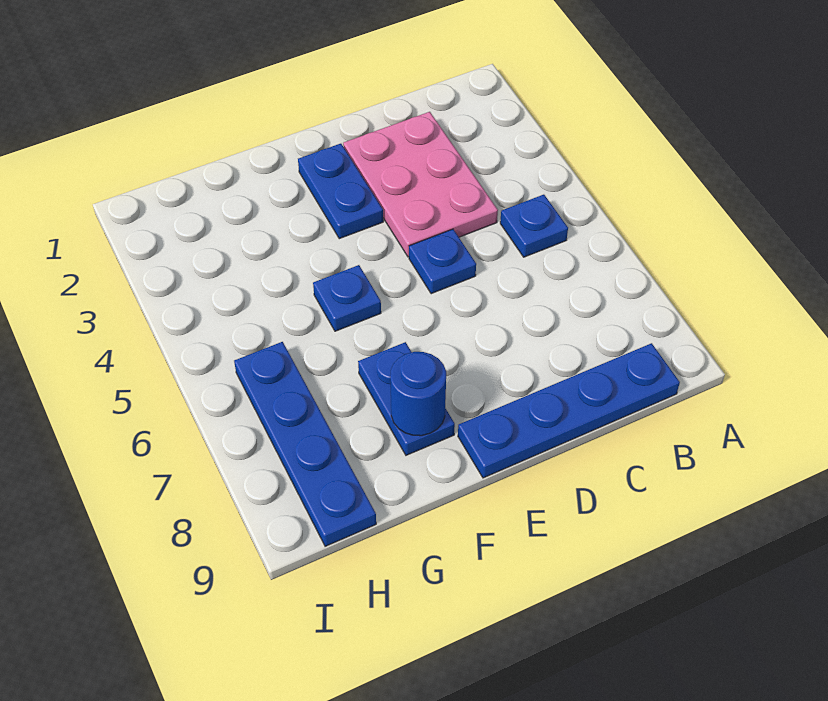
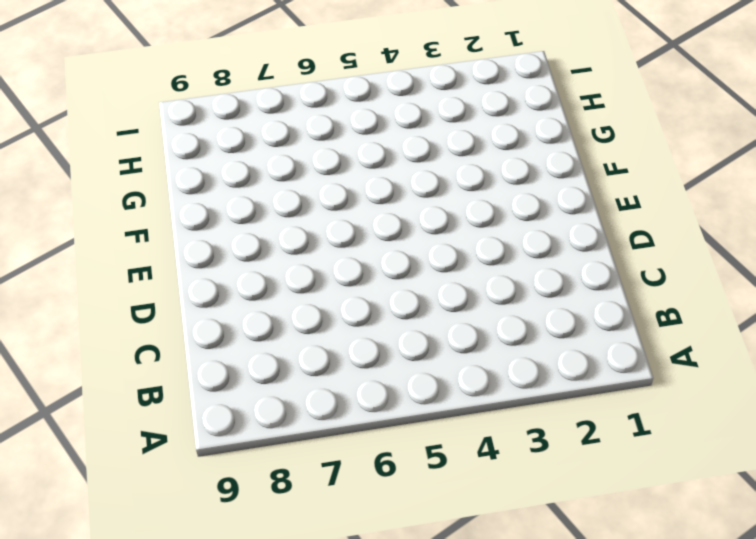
none -> blue plate B5 level 1
none -> blue plate B9:E9 level 1

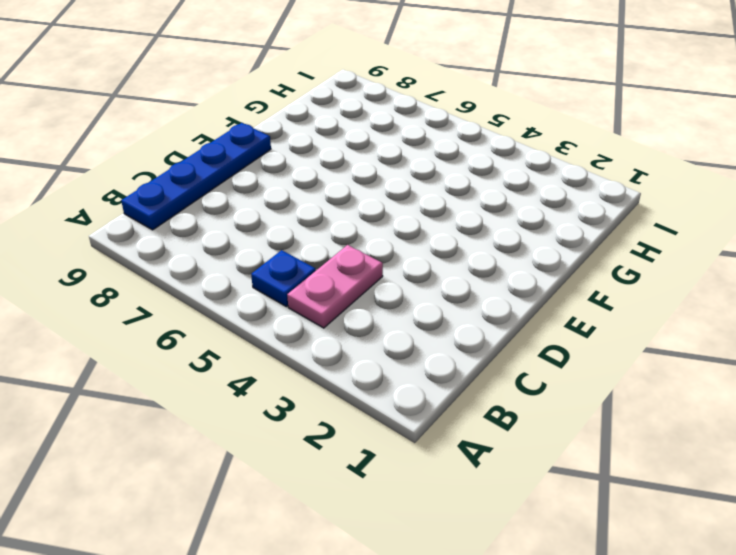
pink plate B4:C4 level 1 -> pink plate C2:D4 level 1
none -> blue plate D5 level 1
none -> blue plate E2:E3 level 1

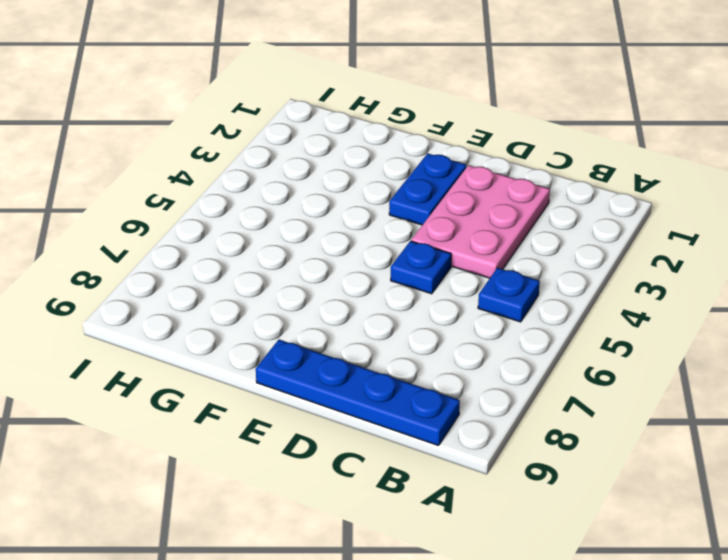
none -> blue plate F5 level 1
none -> blue plate F7:F8 level 1

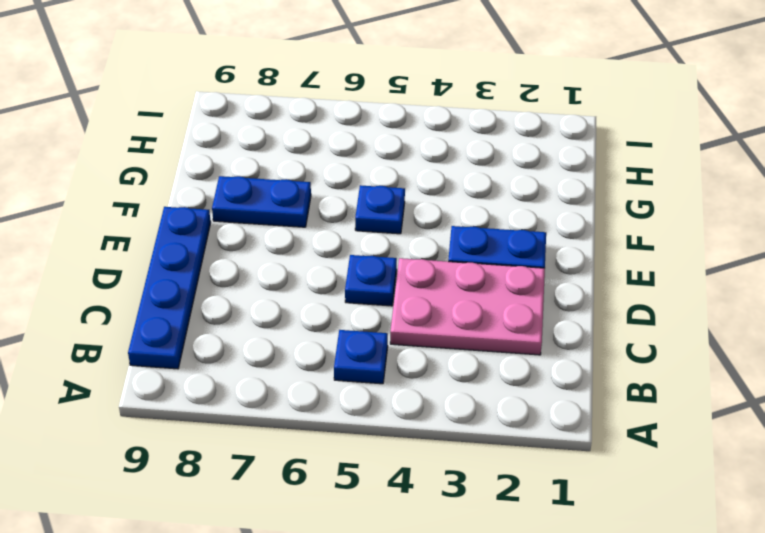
none -> blue plate H6:H9 level 1
none -> blue round brick F8 level 2

